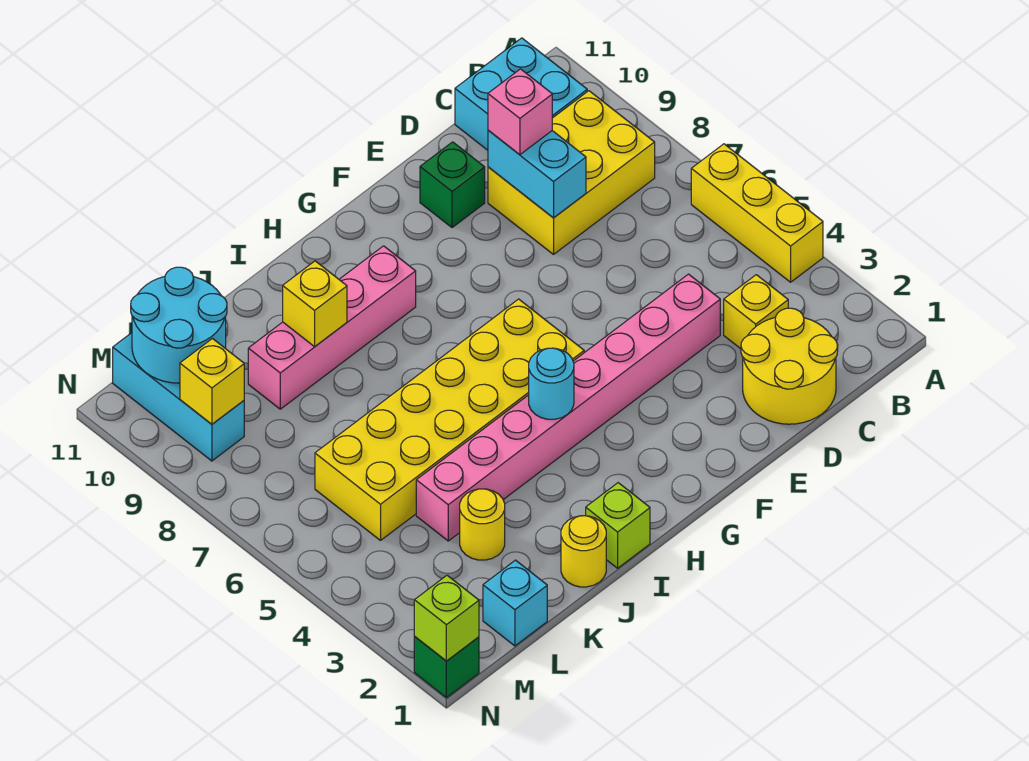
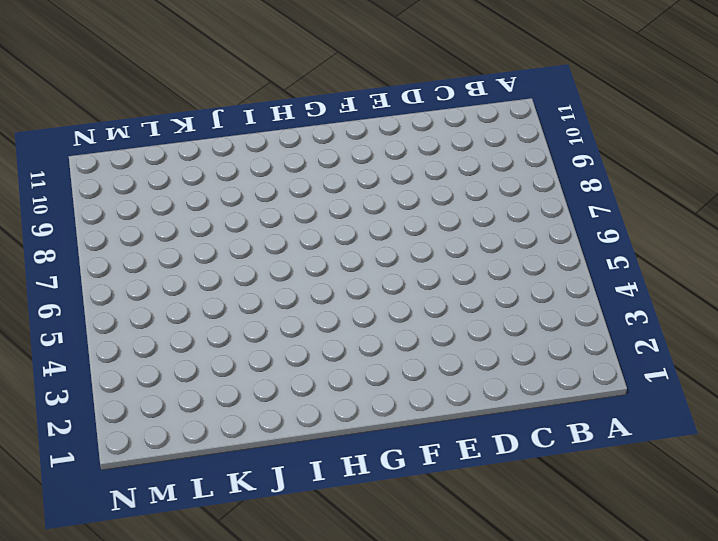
none -> yellow brick A4:A6 level 1
none -> yellow brick B8:D9 level 1
none -> cyan brick B10:C11 level 1

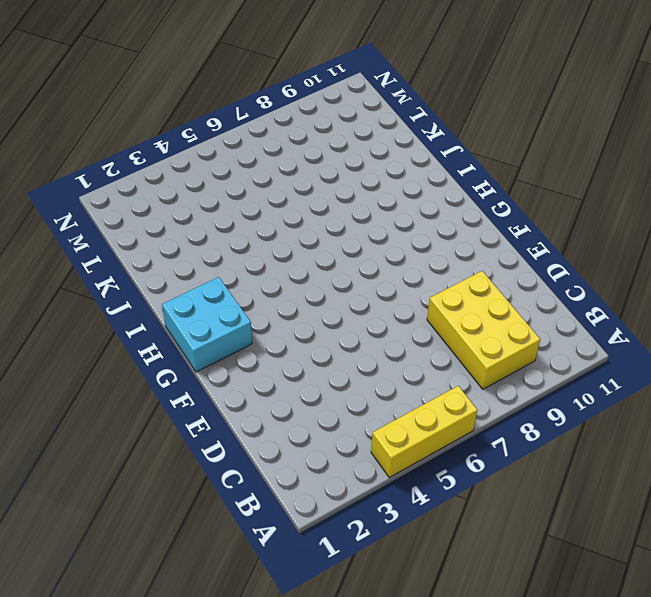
cyan brick G1:H2 level 1 -> cyan brick B10:C11 level 1
none -> yellow round brick C1:D2 level 1
none -> yellow brick C3 level 1
none -> pink brick D4:K4 level 1

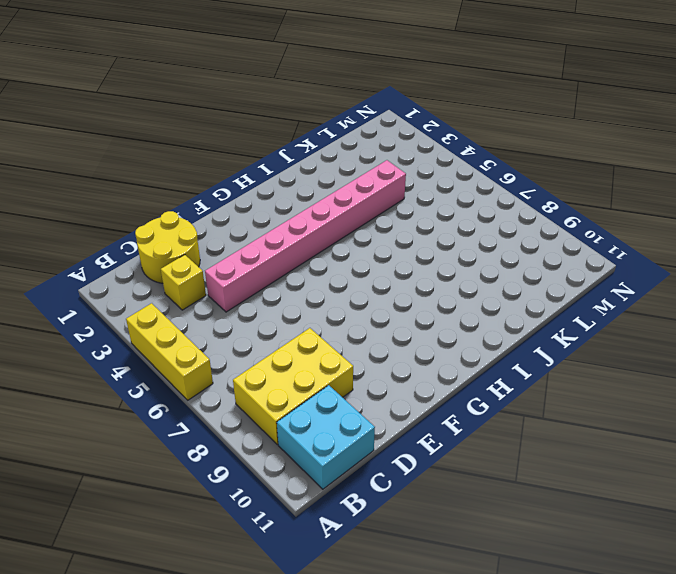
none -> green brick E10 level 1
none -> yellow brick G5:L6 level 1
none -> pink brick H9:K9 level 1

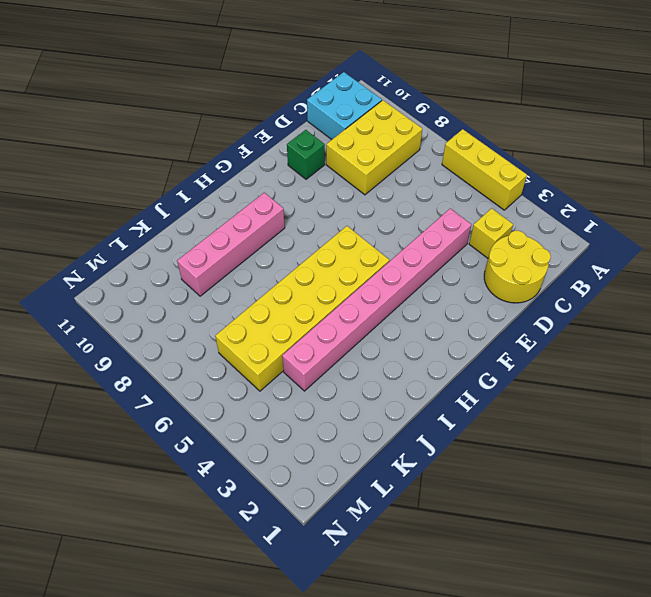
none -> lime brick I1 level 1
none -> yellow round brick J1 level 1
none -> yellow round brick K3 level 1

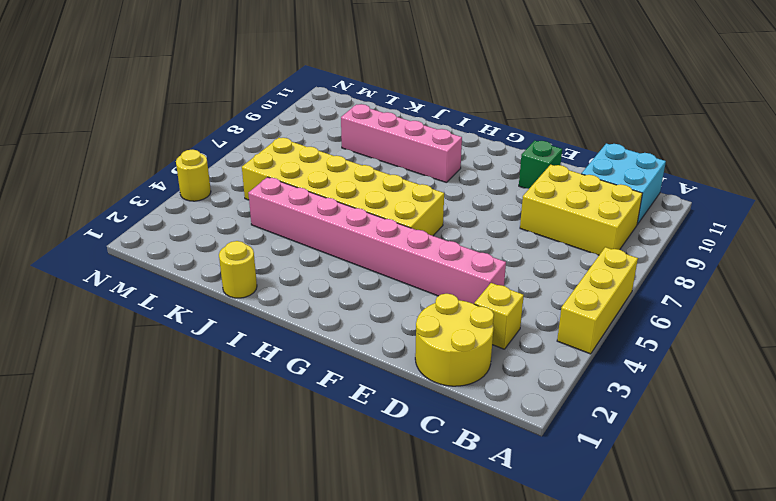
yellow round brick N4 level 1 -> yellow round brick K3 level 1
none -> lime brick I1 level 1
none -> cyan brick L1 level 1
none -> cyan brick M9:M11 level 1

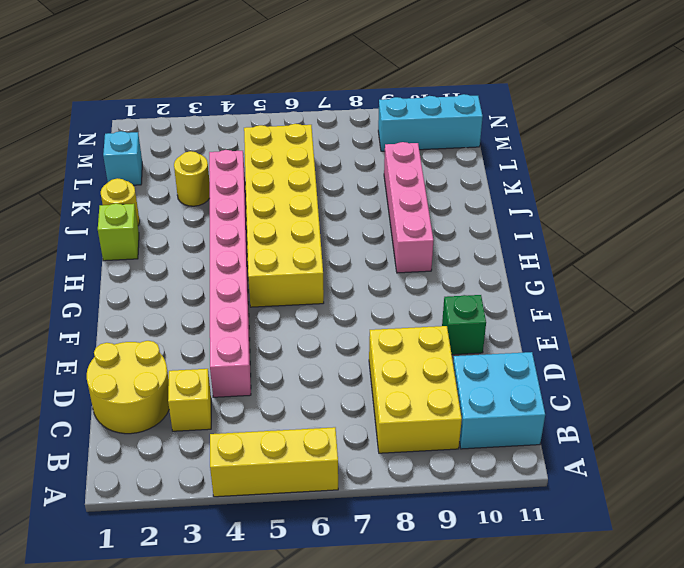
none -> green brick N1 level 1
none -> cyan brick D8:D9 level 2
none -> cyan round brick H4 level 2

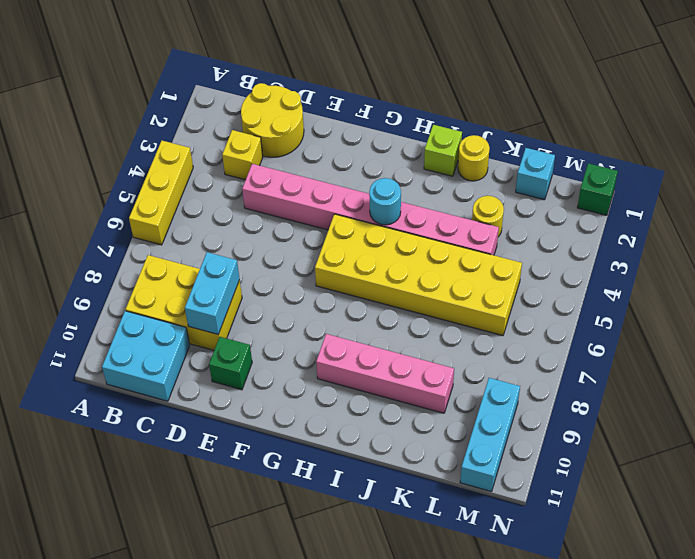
none -> yellow brick J9 level 2
none -> cyan round brick L10:M11 level 2
none -> yellow brick M9 level 2

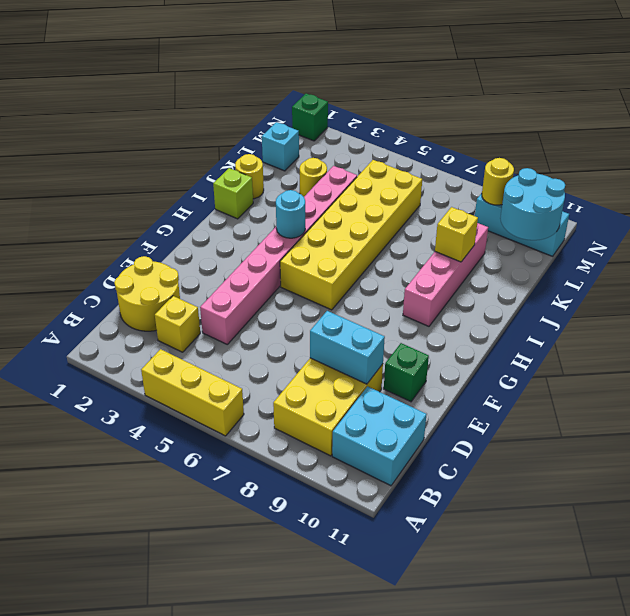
yellow round brick M9 level 2 -> yellow brick M9 level 2
none -> lime brick N1 level 2
none -> pink brick D9 level 3

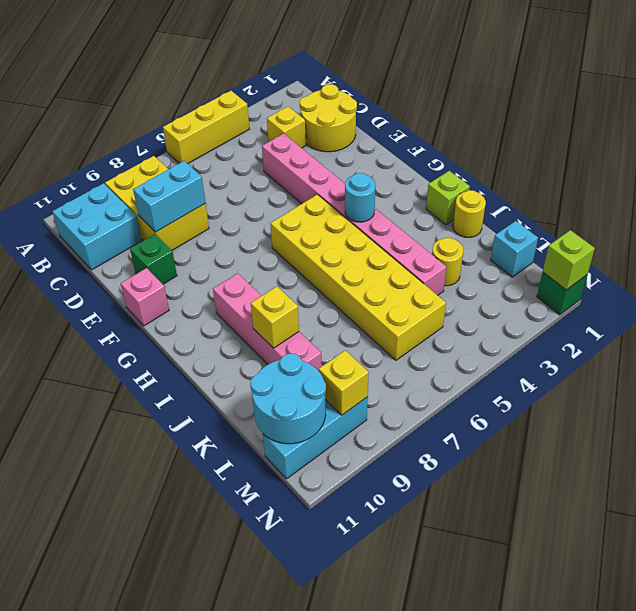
pink brick F11 level 1 -> pink brick D9 level 3

